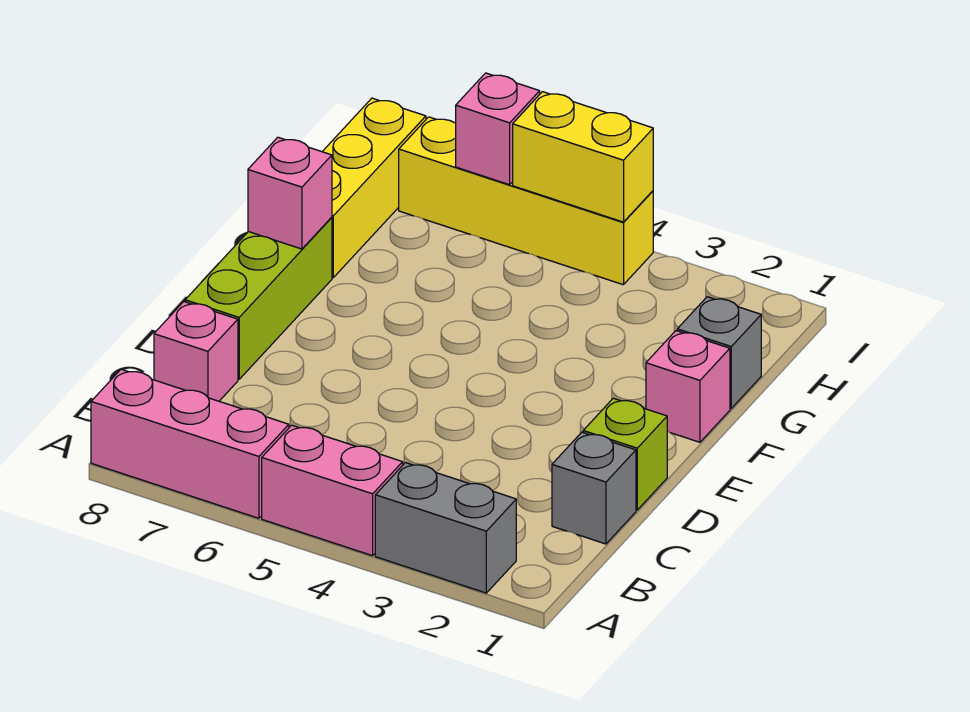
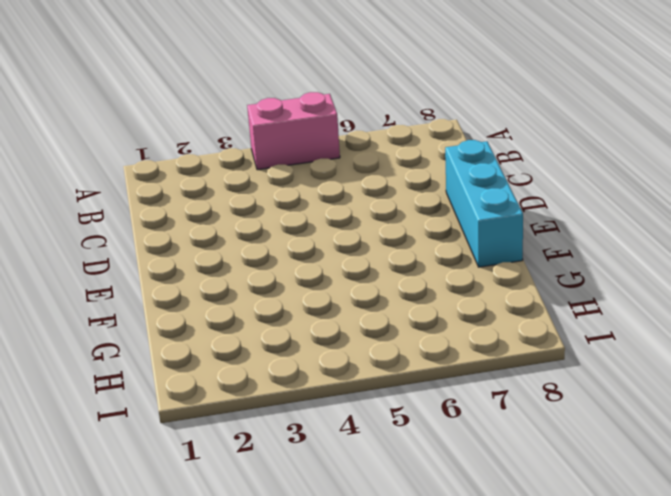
cyan brick D8:F8 level 1 -> lime brick D8:F8 level 1
none -> grey brick A2:A3 level 1
none -> pink brick A6:A8 level 1
none -> grey brick C1 level 1

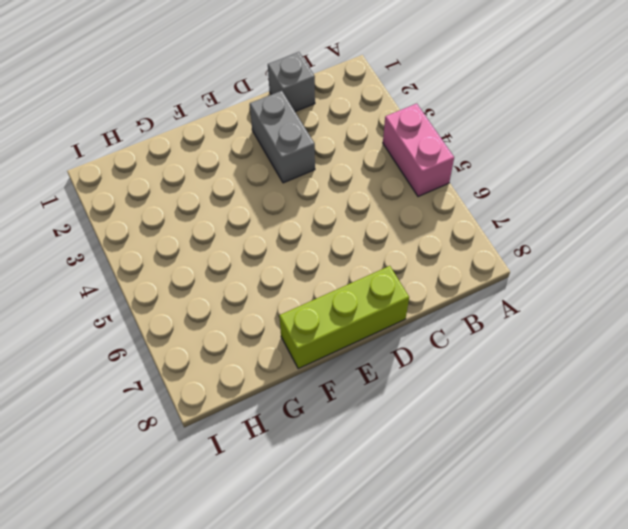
grey brick D2:D3 level 1 -> grey brick A2:A3 level 1
none -> pink brick A6:A8 level 1
none -> pink brick C8 level 1
none -> lime brick D1 level 1

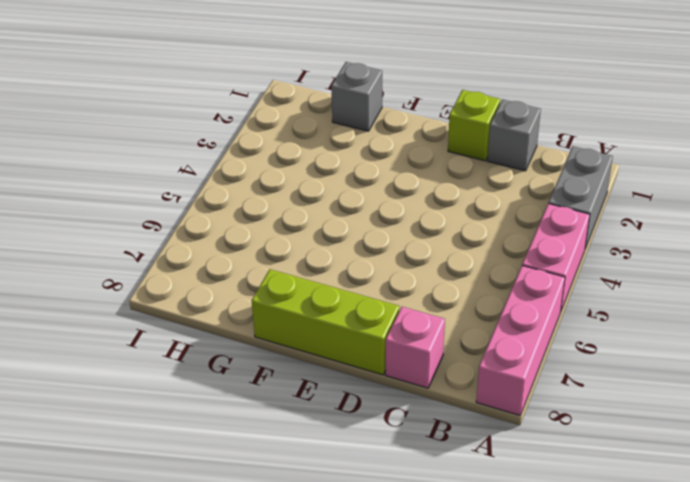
none -> pink brick F1 level 1
none -> yellow brick G8:I8 level 1
none -> yellow brick I4:I7 level 1

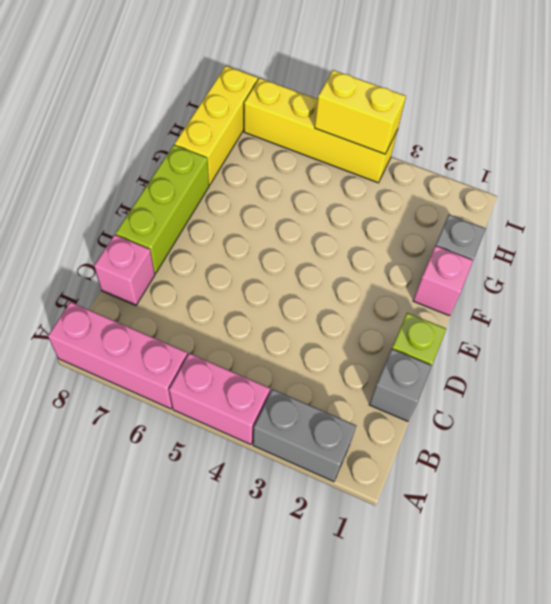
none -> pink brick F8 level 2
none -> pink brick I6 level 2

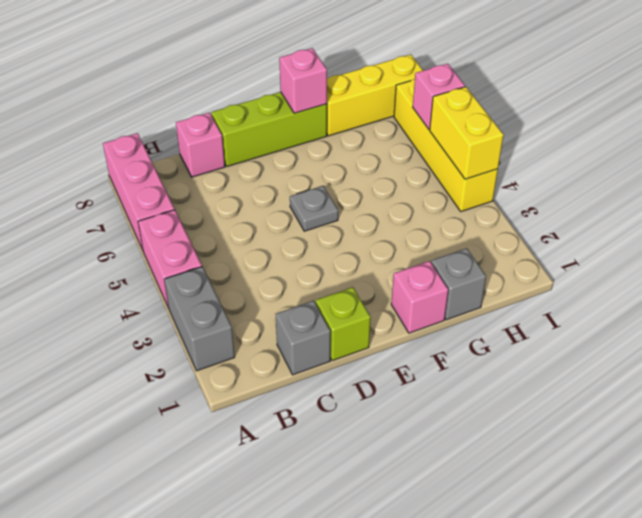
grey plate E5 level 1 -> none

